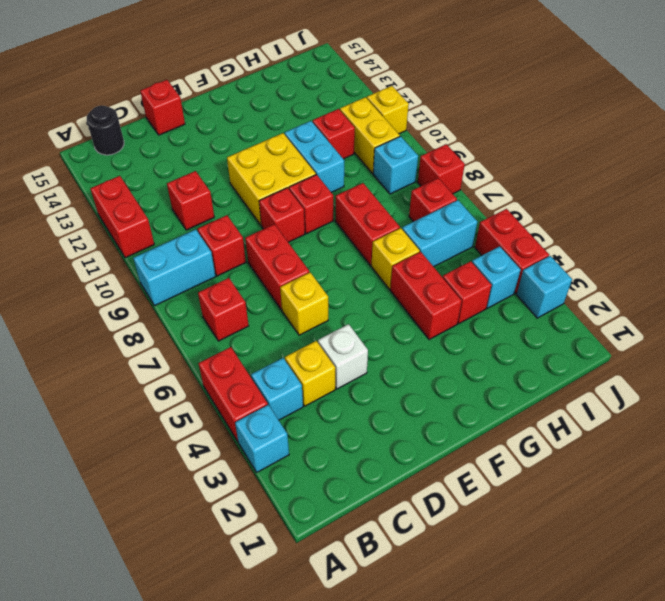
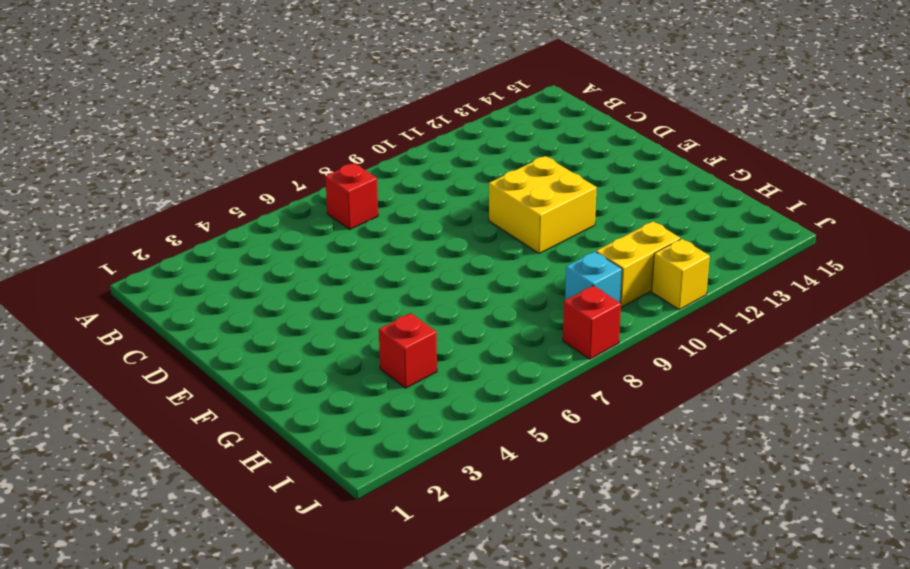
none -> cyan brick A3 level 1
none -> red brick A4:A5 level 1
none -> cyan brick A9:B9 level 1
none -> red brick A11:A12 level 1

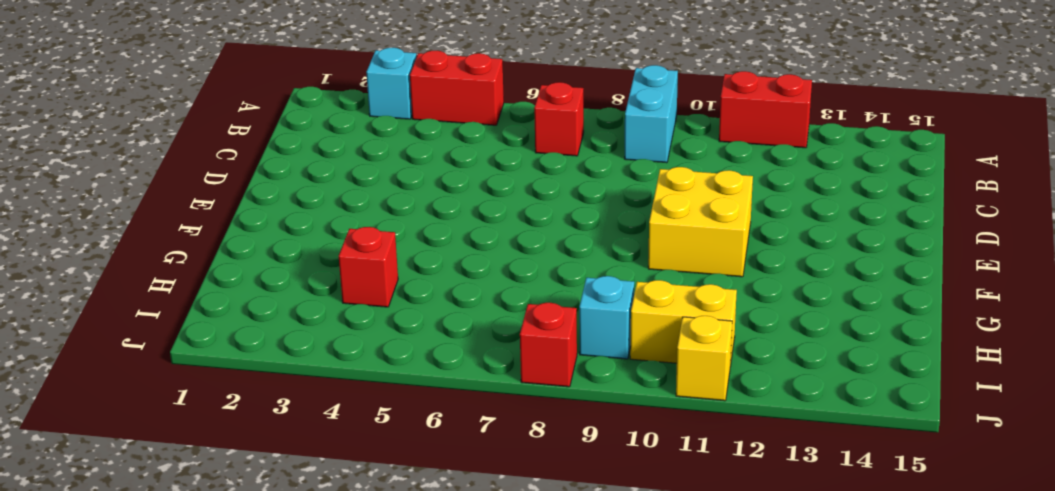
none -> cyan brick B4 level 1
none -> black round brick B15 level 1
none -> yellow brick C4 level 1
none -> red brick C9 level 1

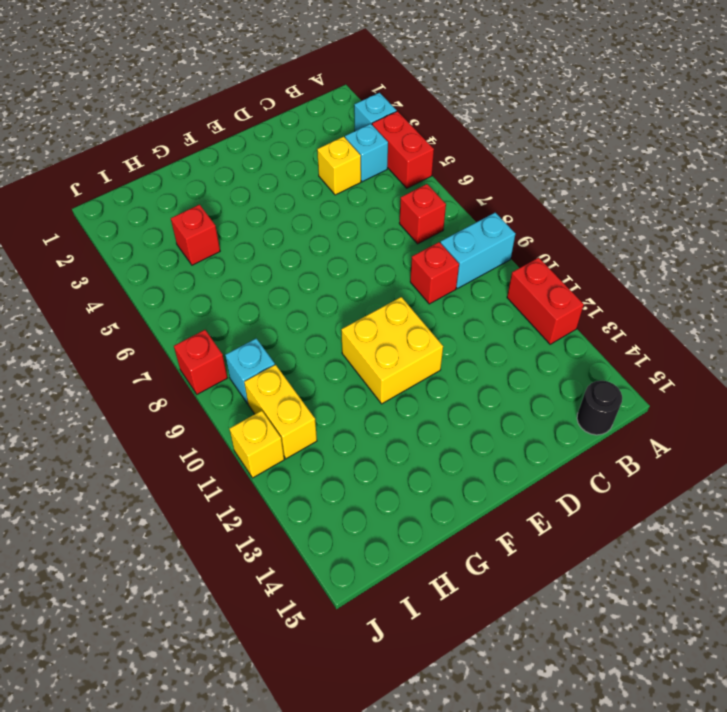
none -> red brick C11 level 1
none -> white brick D4 level 1
none -> yellow brick D6 level 1
none -> red brick D7:D8 level 1

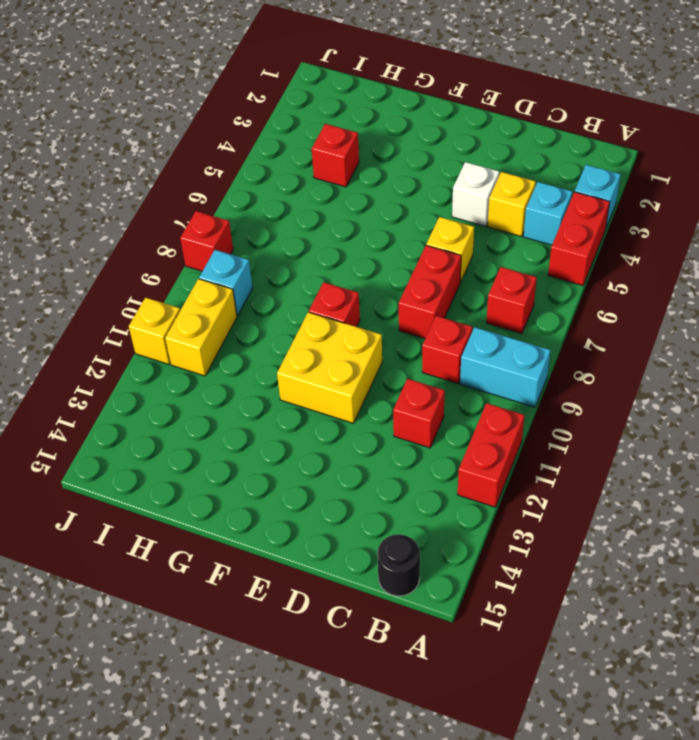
none -> red brick D15 level 1
none -> red brick E9 level 1
none -> red brick G4:G5 level 1
none -> yellow brick G6 level 1

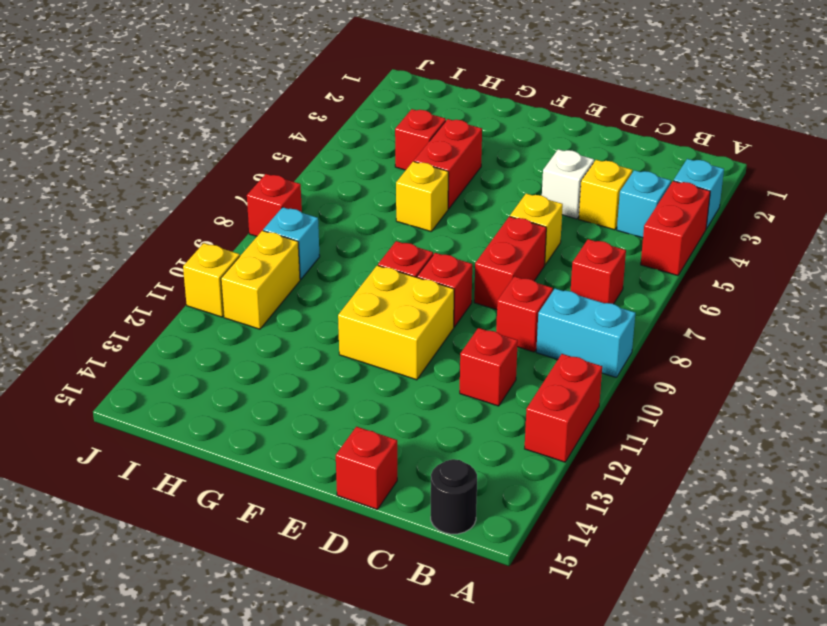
none -> red brick G7:G8 level 1
none -> cyan brick G10:G11 level 1
none -> cyan brick H6:I6 level 1
none -> red brick H11 level 1

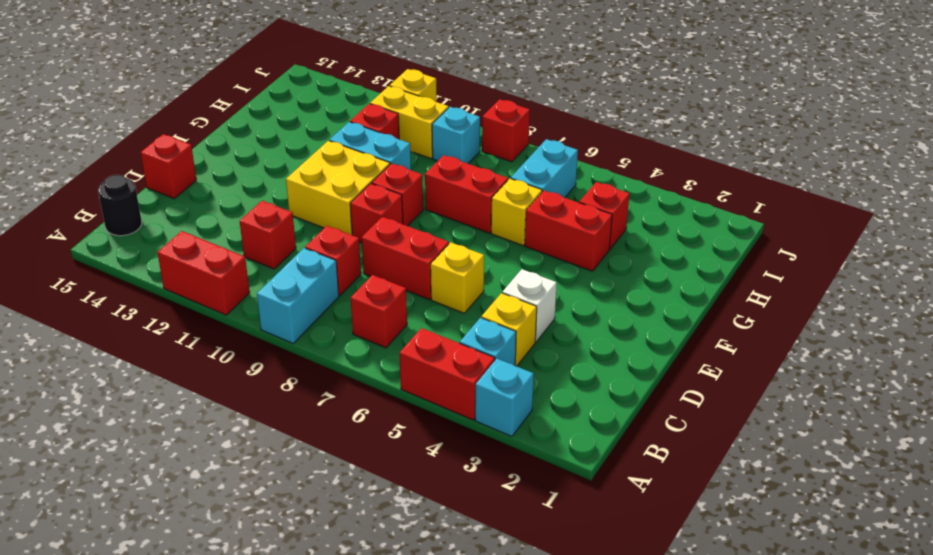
none -> cyan brick I4 level 1
none -> red brick I7 level 1
none -> cyan brick J3 level 1
none -> red brick J4:J5 level 1

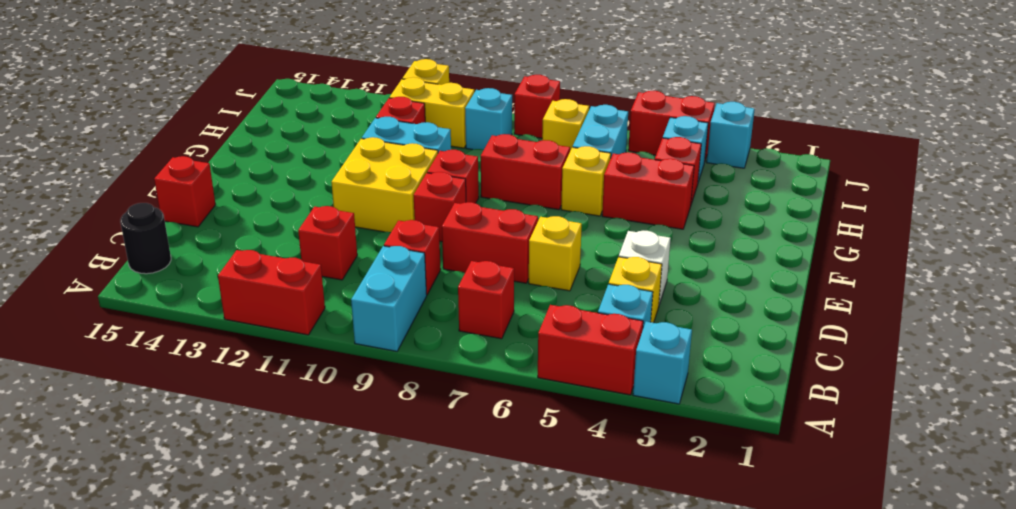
yellow brick I7 level 1 -> red brick I7 level 1

